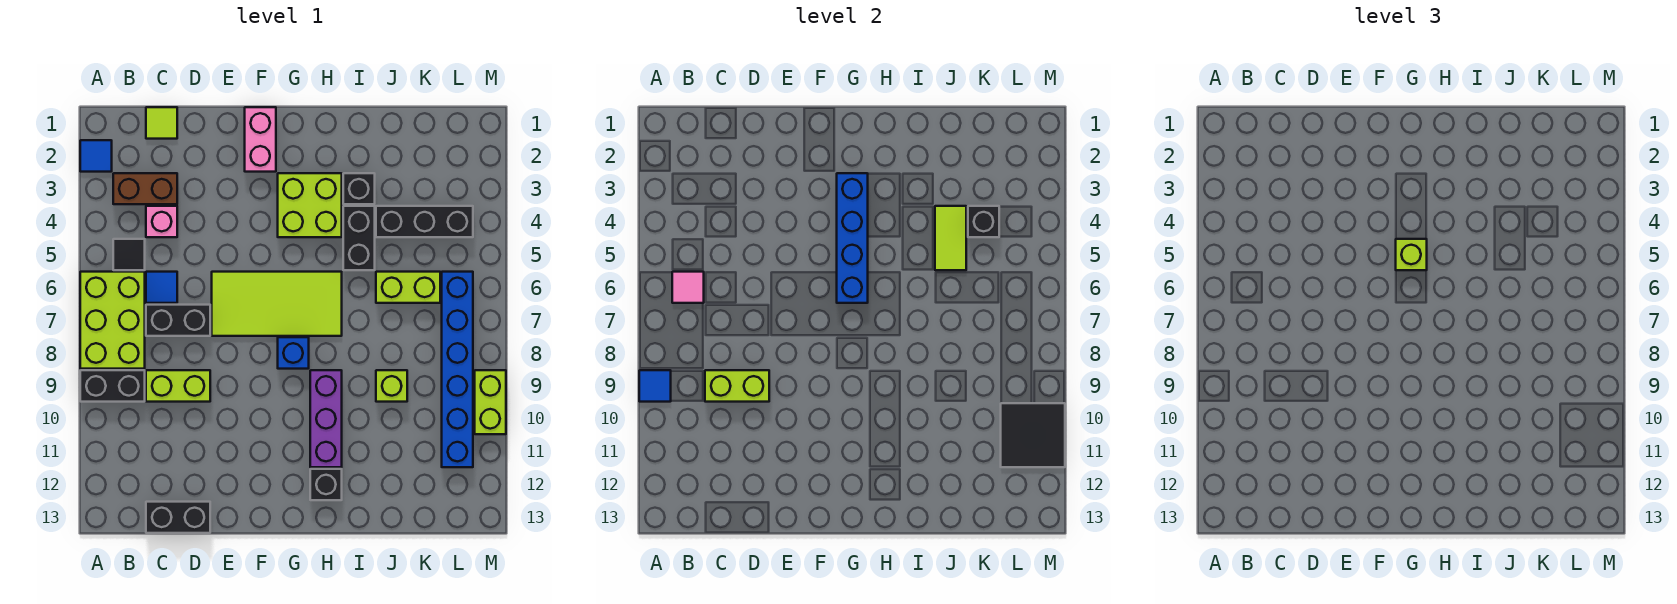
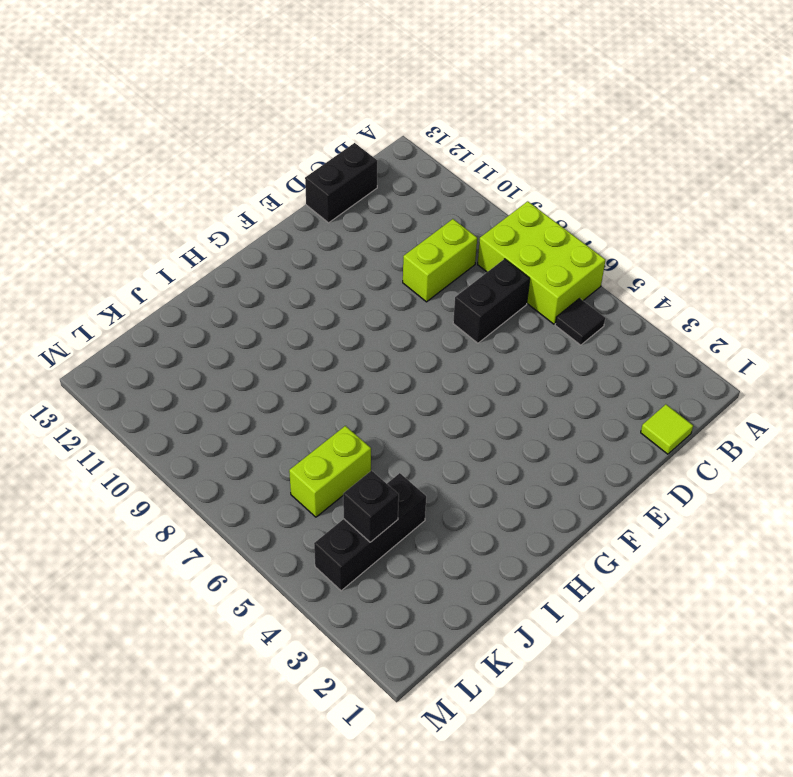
none -> blue tile A2 level 1
none -> black brick A9:B9 level 1
none -> brown brick B3:C3 level 1
none -> pink brick C4 level 1

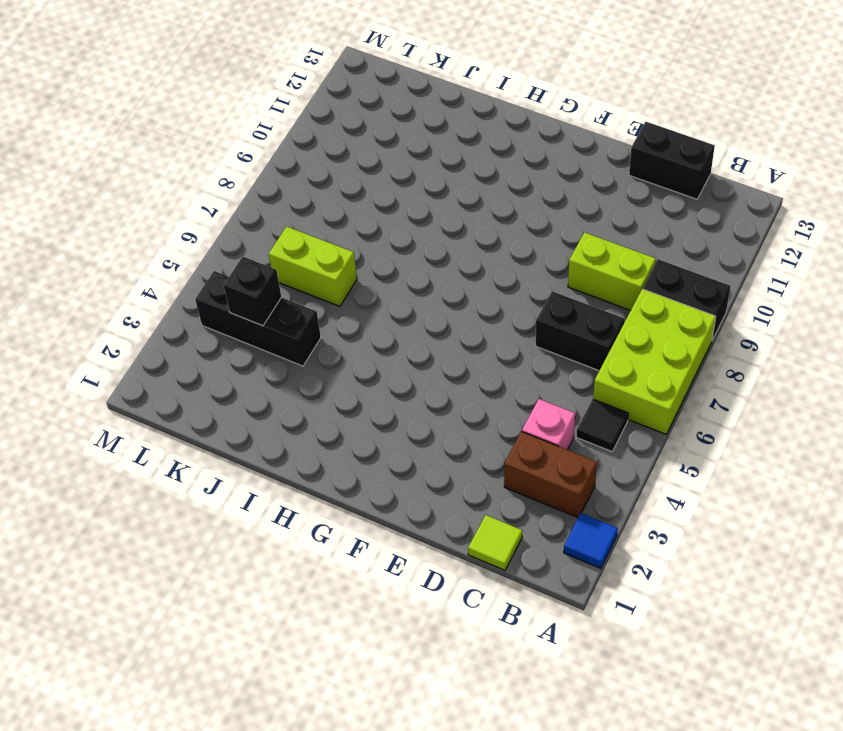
none -> blue tile C6 level 1
none -> lime tile E6:H7 level 1
none -> pink brick F1:F2 level 1
none -> lime brick G3:H4 level 1

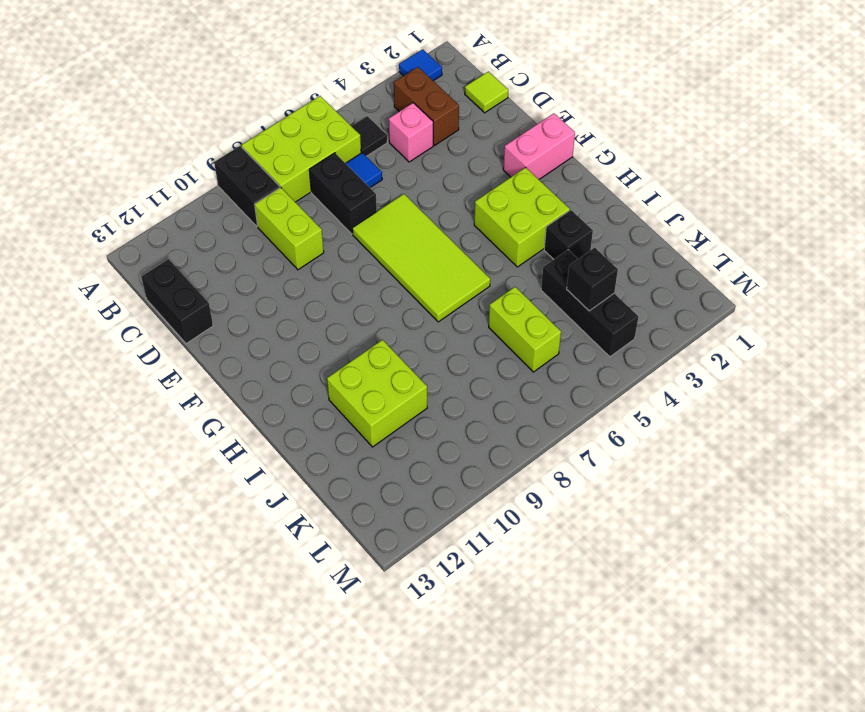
lime brick I10:J11 level 1 -> none
none -> blue brick G8 level 1
none -> purple brick H9:H11 level 1
none -> black brick H12 level 1
none -> black brick I4:I5 level 1

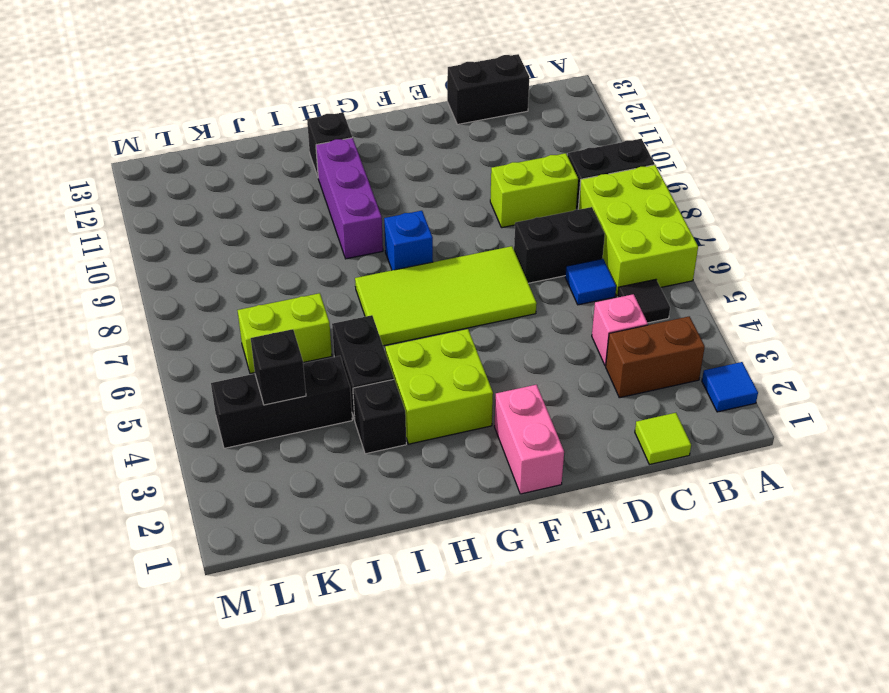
none -> lime brick J9 level 1
none -> blue brick L6:L11 level 1
none -> lime brick M9:M10 level 1
none -> blue tile A9 level 2

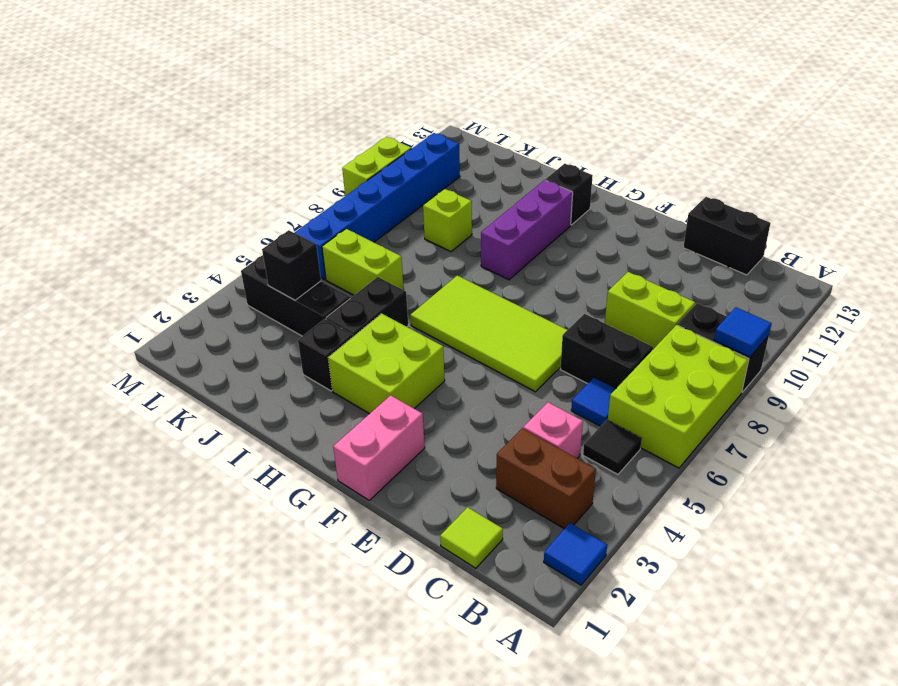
none -> blue brick G8 level 1
none -> pink tile B6 level 2
none -> lime brick C9:D9 level 2
none -> blue brick G3:G6 level 2

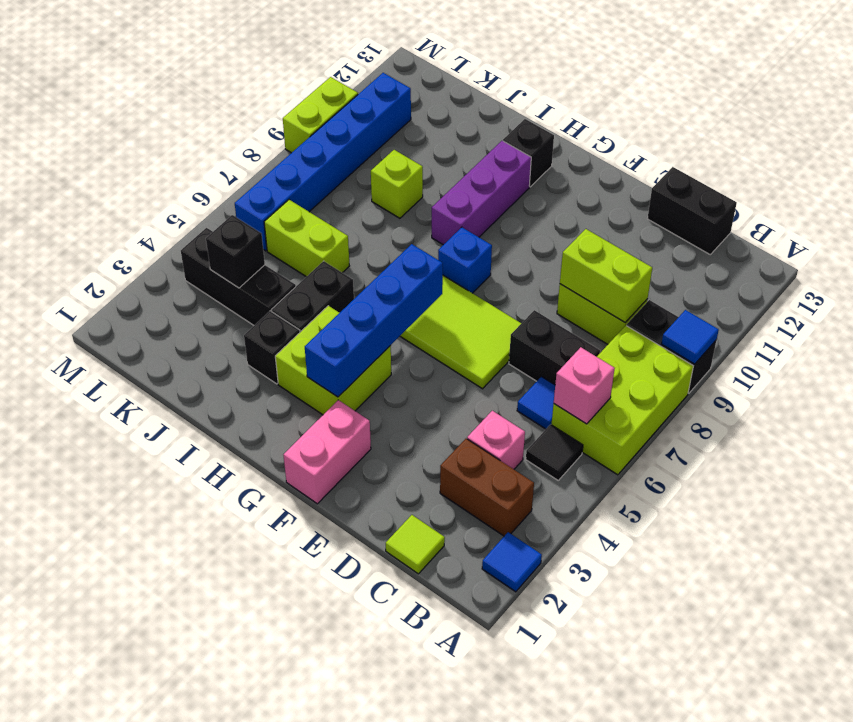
pink brick B6 level 2 -> pink tile B6 level 2
none -> lime tile J4:J5 level 2
none -> black tile L10:M11 level 2
none -> lime brick G5 level 3

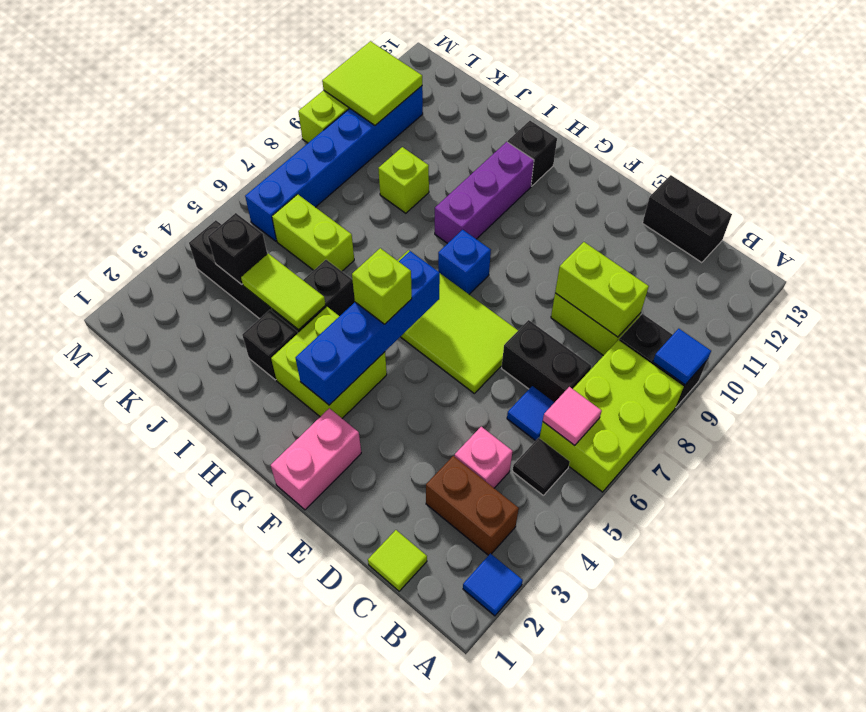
lime tile I4:J4 level 2 -> lime tile J4:J5 level 2
lime tile L10:M11 level 2 -> black tile L10:M11 level 2

